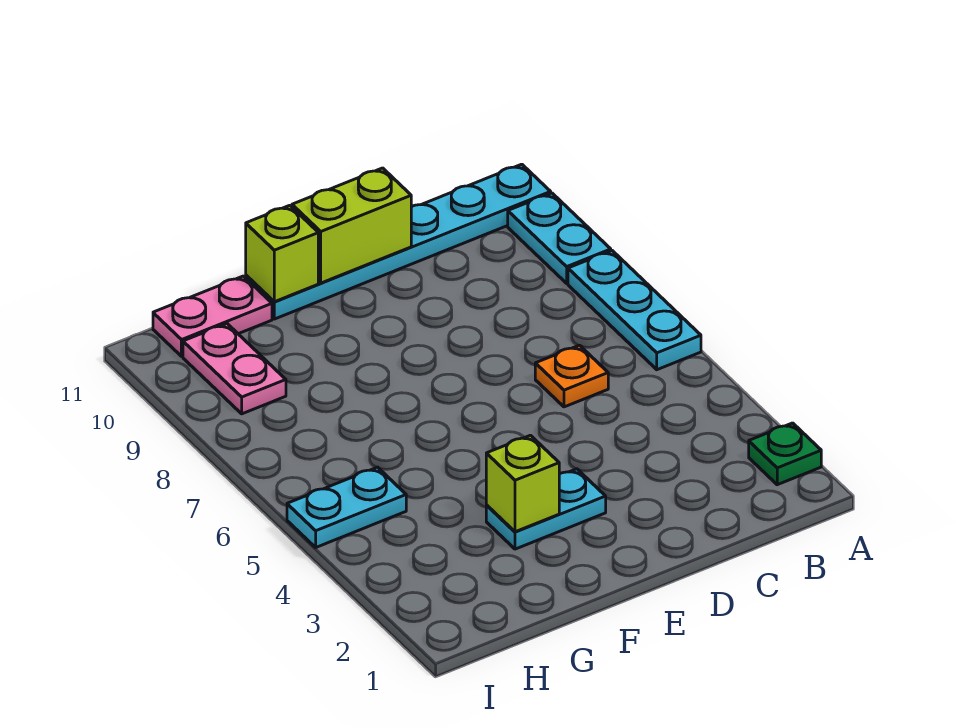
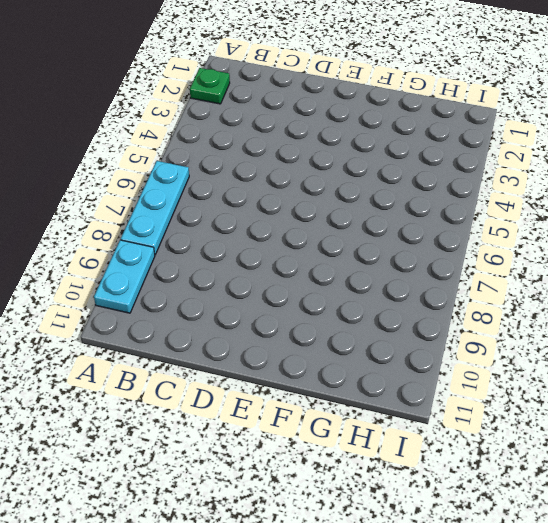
none -> cyan plate A11:F11 level 1
none -> orange plate C6 level 1
none -> cyan plate E3:F3 level 1

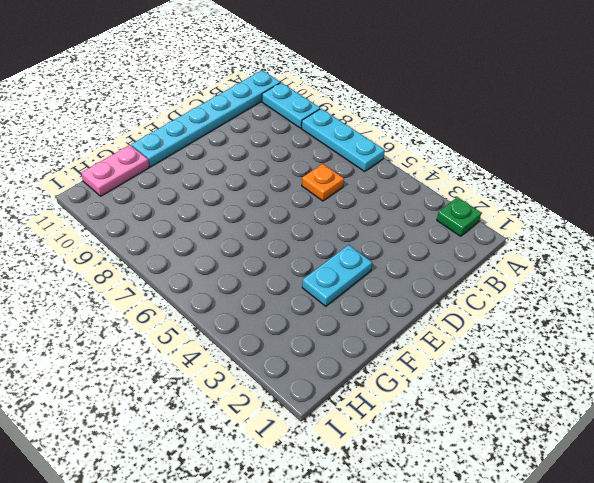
none -> cyan plate H5:I5 level 1
none -> pink plate H9:H10 level 1
none -> lime brick D11:E11 level 2

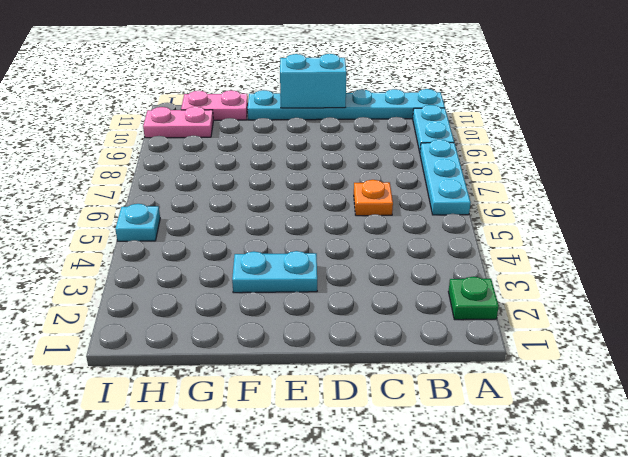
cyan brick D11:E11 level 2 -> lime brick D11:E11 level 2
pink plate H10:I10 level 1 -> pink plate H9:H10 level 1
cyan plate I5 level 1 -> cyan plate H5:I5 level 1
none -> lime brick F3 level 2
none -> lime brick F11 level 2

